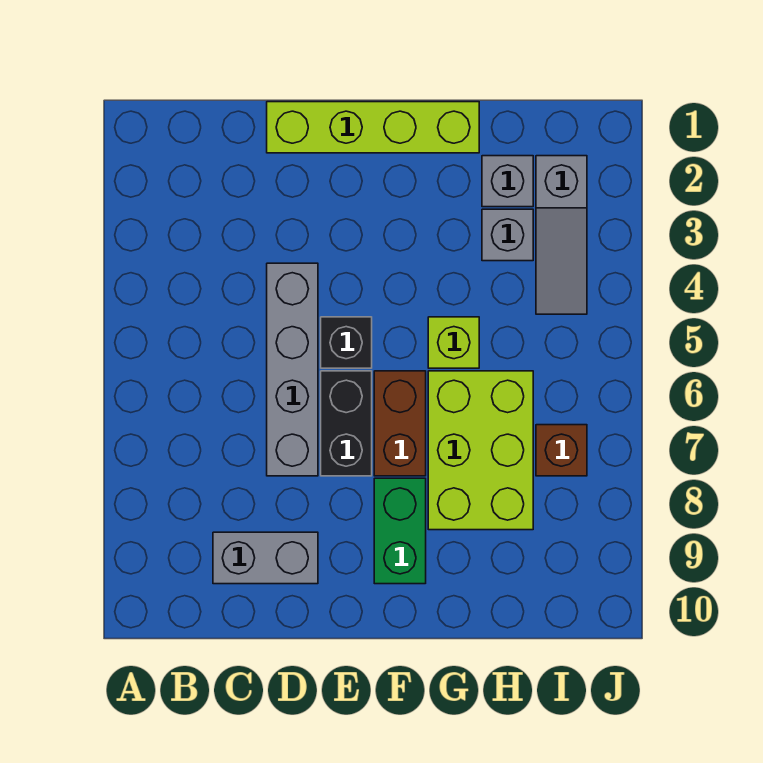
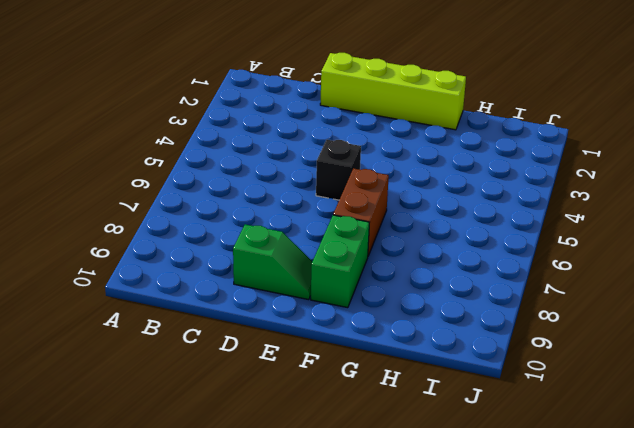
green slope D9:E9 level 1 top D -> grey brick C9:D9 level 1
none -> grey brick D4:D7 level 1
none -> black brick E6:E7 level 1
none -> lime brick G5 level 1

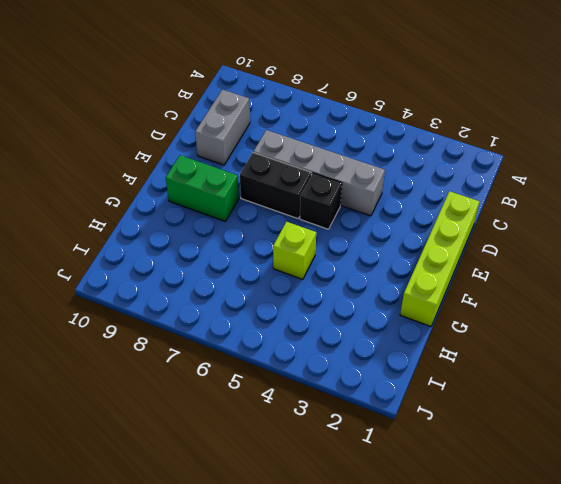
none -> brown brick F6:F7 level 1
none -> lime brick G6:H8 level 1
none -> grey brick H2 level 1

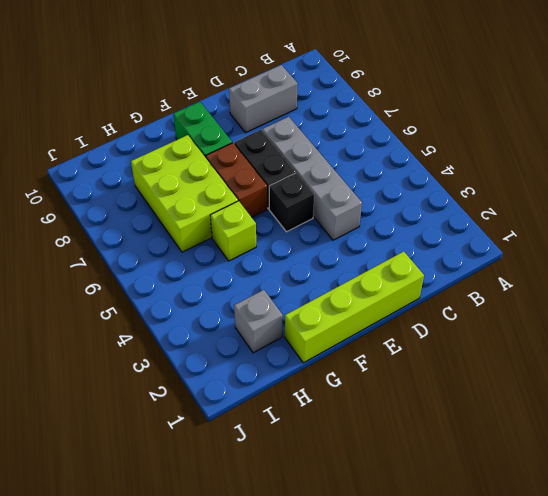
none -> grey brick H3 level 1
none -> grey slope I2:I4 level 1 top 2
none -> brown brick I7 level 1

